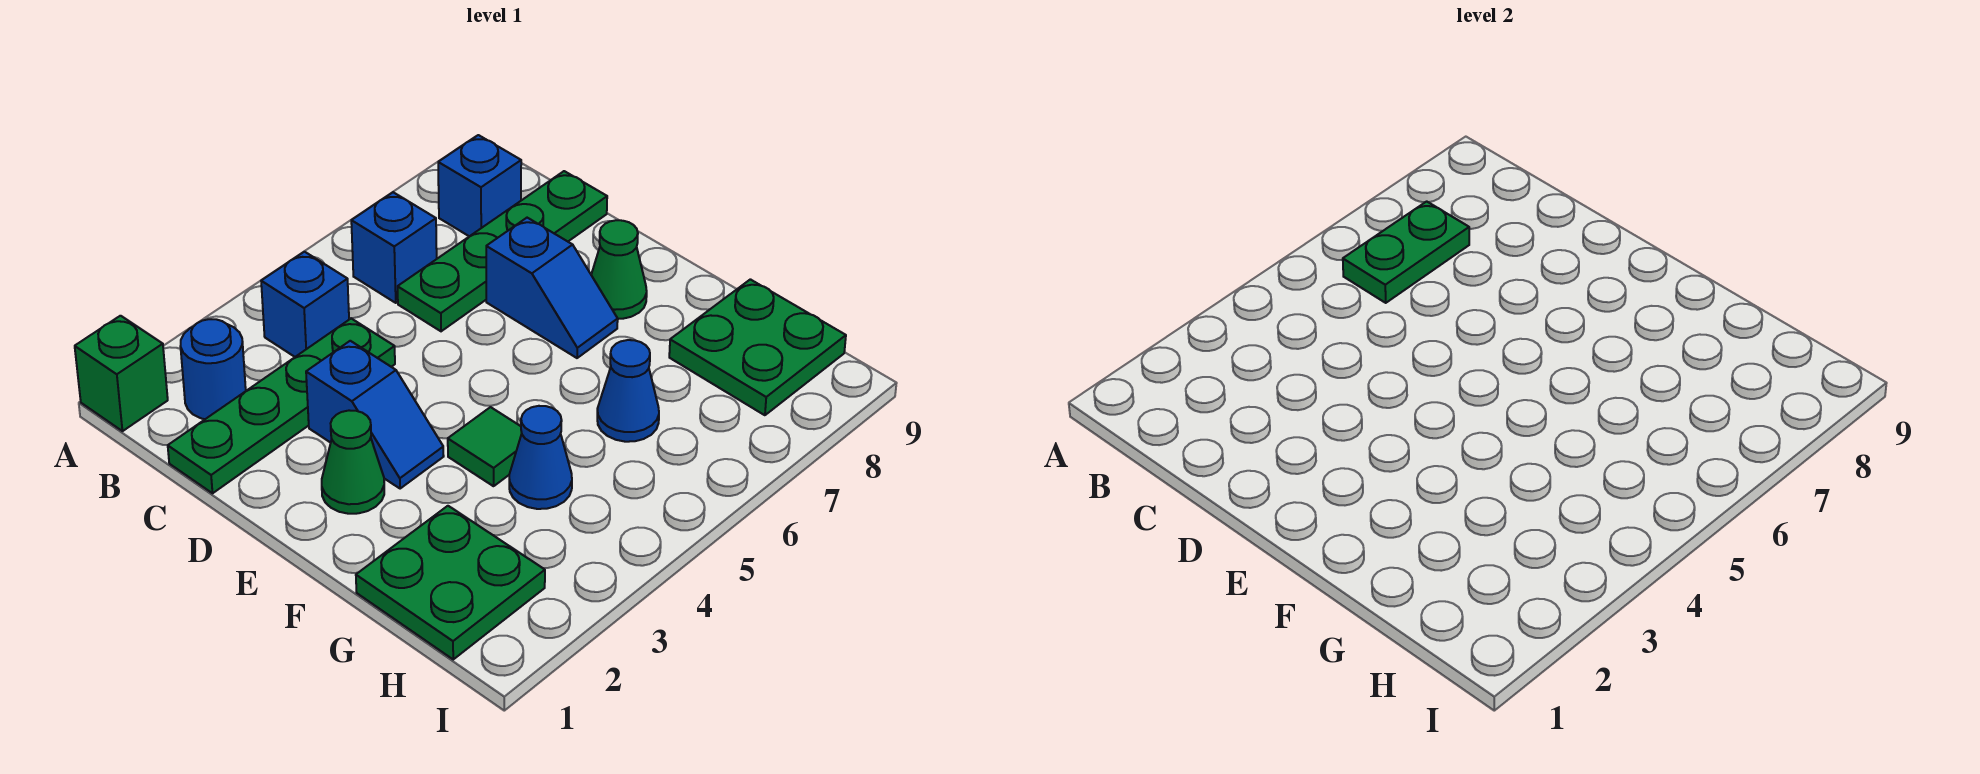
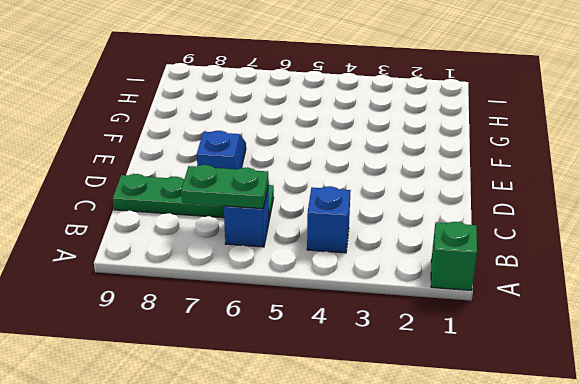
none -> blue round brick B2 level 1
none -> blue brick B8 level 1
none -> green plate C1:C4 level 1

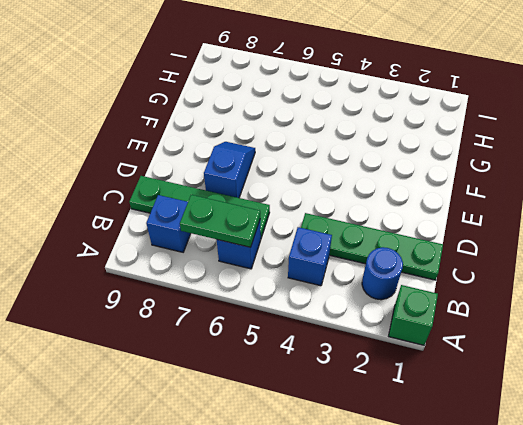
none -> blue slope D3:E3 level 1 top D
none -> green cone E2 level 1
none -> green cone E8 level 1

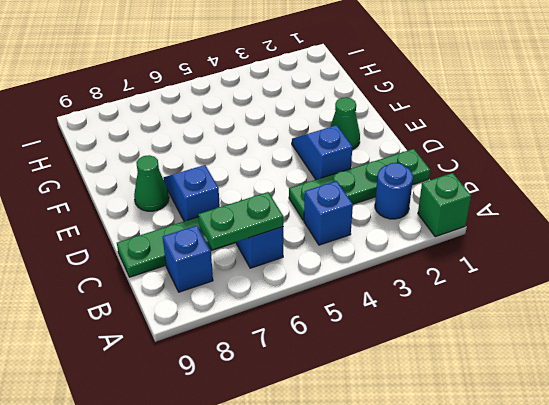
none -> green tile F4 level 1
none -> green plate G1:H2 level 1
none -> blue cone G4 level 1

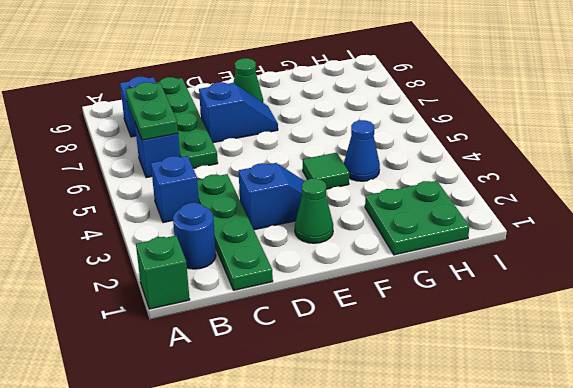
none -> blue cone G6 level 1
none -> green plate G8:H9 level 1

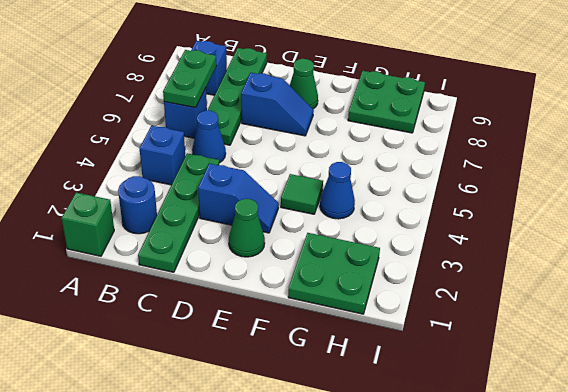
blue cone C5 level 1 -> blue cone G6 level 1

